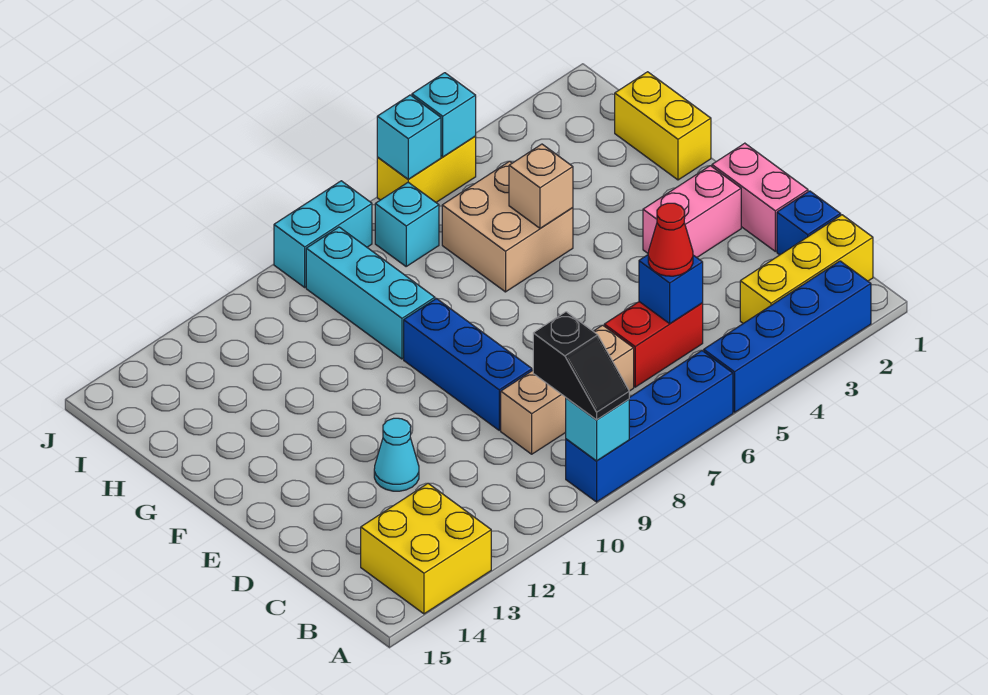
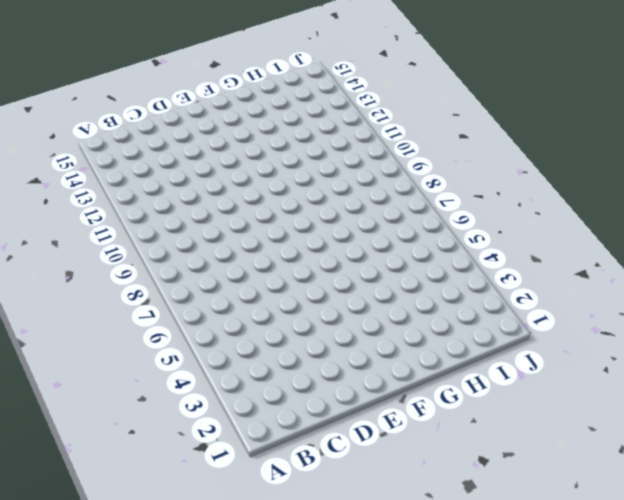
none -> blue brick A2:A5 level 1
none -> blue brick A6:A9 level 1
none -> yellow brick A13:B14 level 1

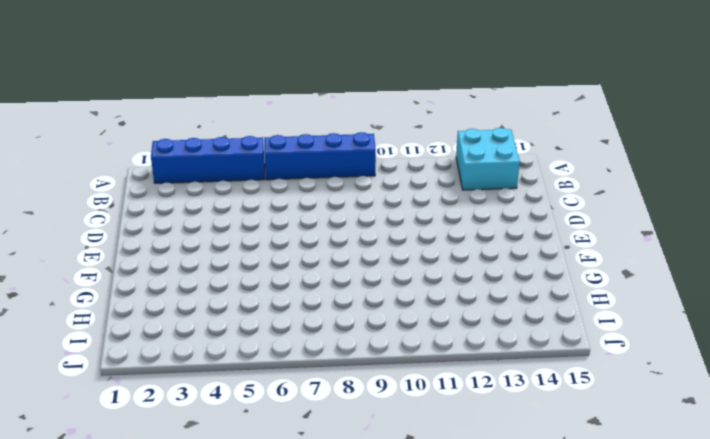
cyan brick A13:B14 level 1 -> yellow brick A13:B14 level 1
none -> yellow brick B1:B3 level 1
none -> blue brick C1 level 1
none -> red brick C5:C6 level 1

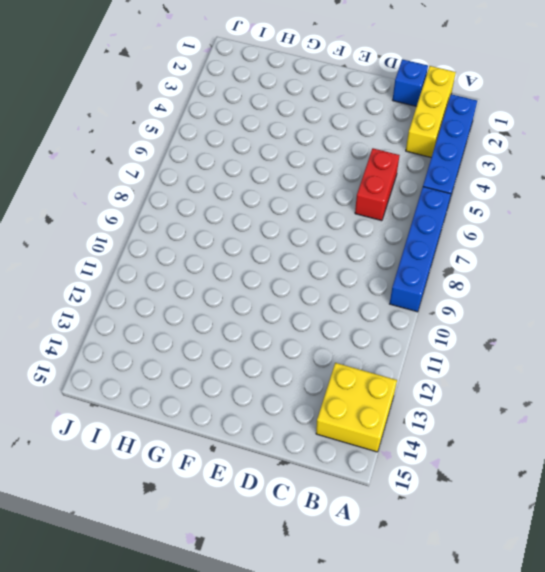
none -> tan brick C7:C9 level 1
none -> pink brick D1:E1 level 1
none -> blue brick D9:F9 level 1

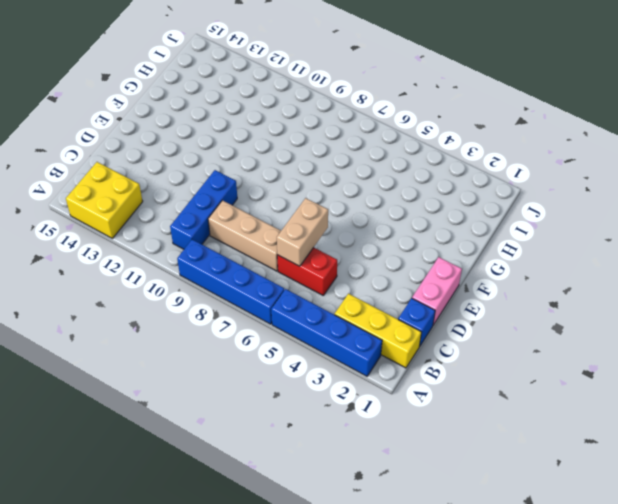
blue brick B10:D10 level 1 -> blue brick D9:F9 level 1
tan brick C6:D6 level 2 -> none
none -> cyan cone D12 level 1
none -> pink brick E2:E3 level 1
none -> yellow brick G1:H1 level 1

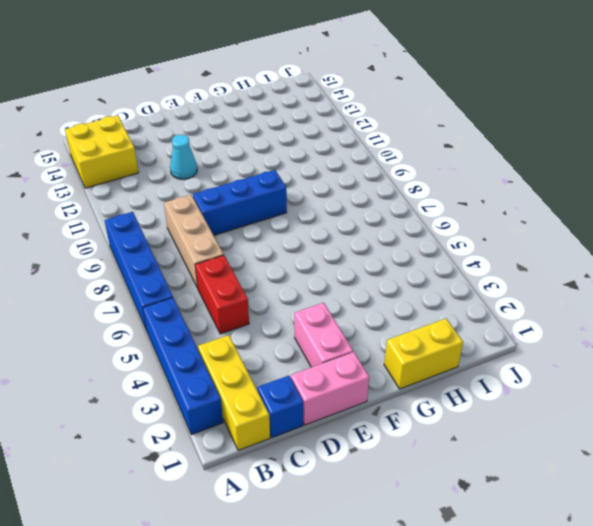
none -> tan brick G5:H6 level 1
none -> cyan brick G9:I9 level 1
none -> cyan brick I7 level 1

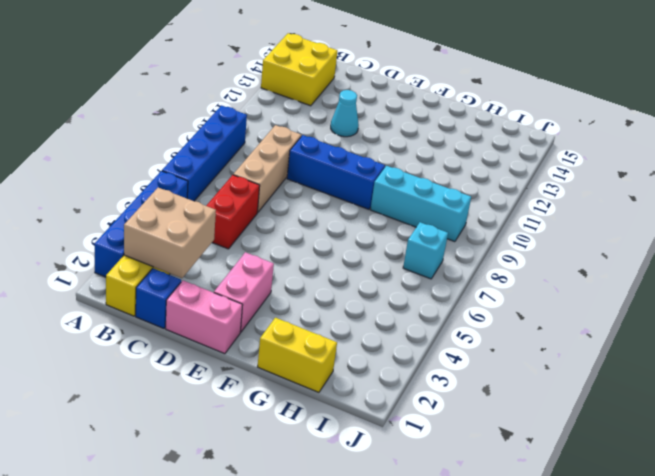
tan brick B2:C3 level 2 -> tan brick G5:H6 level 1
none -> yellow brick J5:J6 level 1
none -> cyan brick J8:J9 level 1
none -> cyan brick A9 level 2

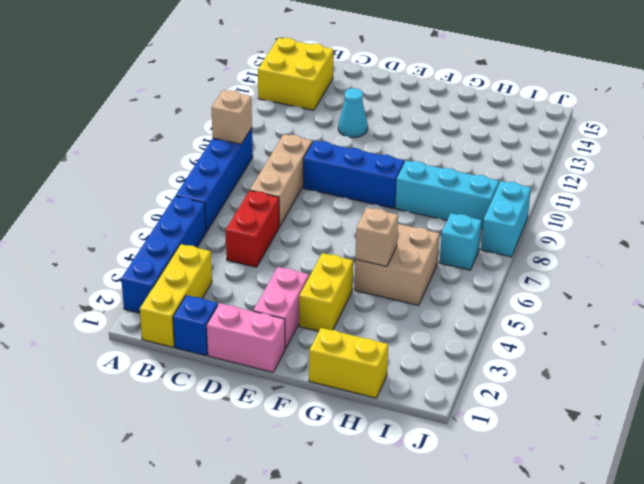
tan brick A9 level 2 -> cyan brick A9 level 2
yellow brick F3:F4 level 1 -> yellow brick J5:J6 level 1
none -> blue brick C5 level 2
none -> cyan brick J5 level 2
none -> cyan brick J6 level 2

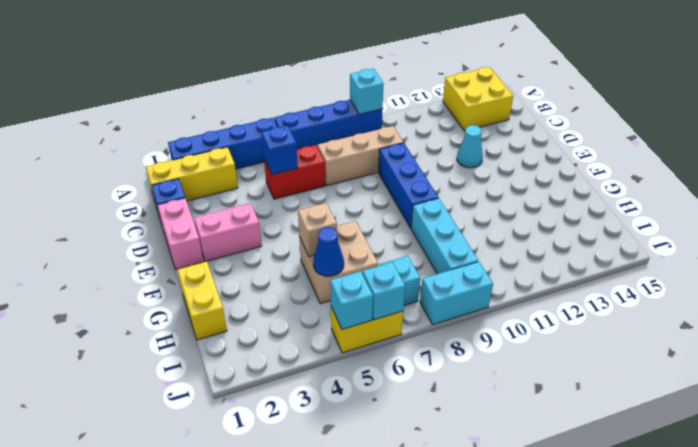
blue cone H5 level 2 -> none
none -> black slope A9:B9 level 3 top B
none -> red cone C5 level 3

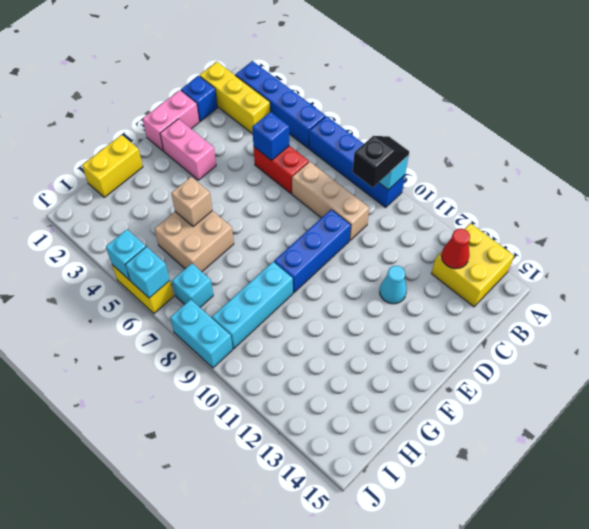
red cone B13 level 2 -> red cone C5 level 3

